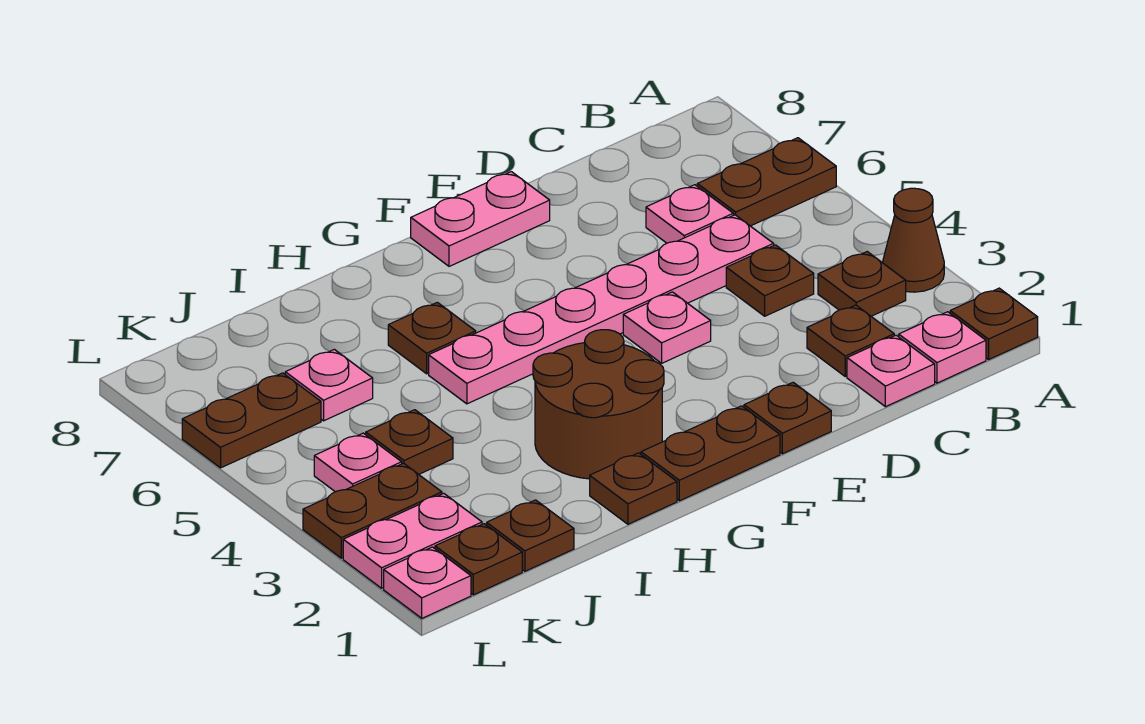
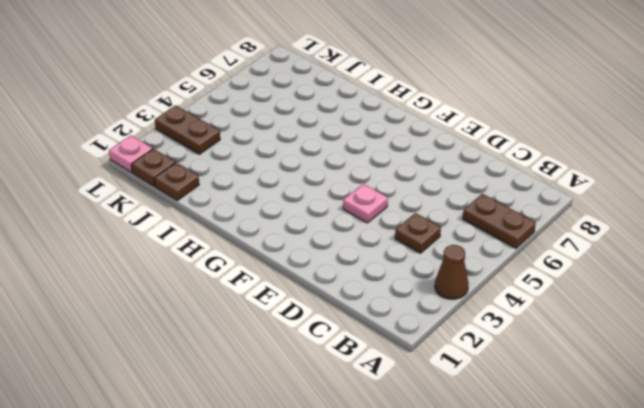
none -> brown plate A1 level 1
none -> pink plate B1 level 1
none -> brown plate B3 level 1

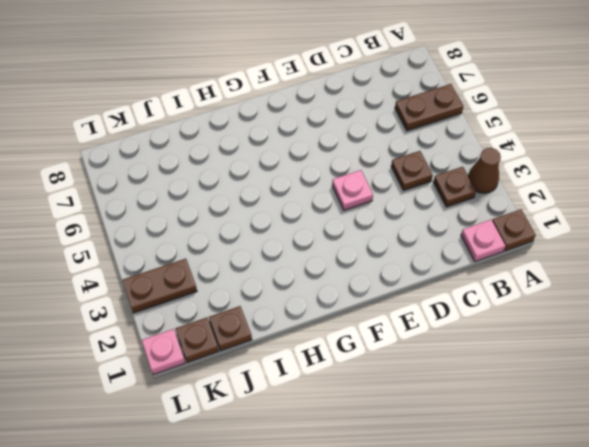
none -> pink plate C1 level 1
none -> brown plate C2 level 1
none -> pink plate C5:H5 level 1

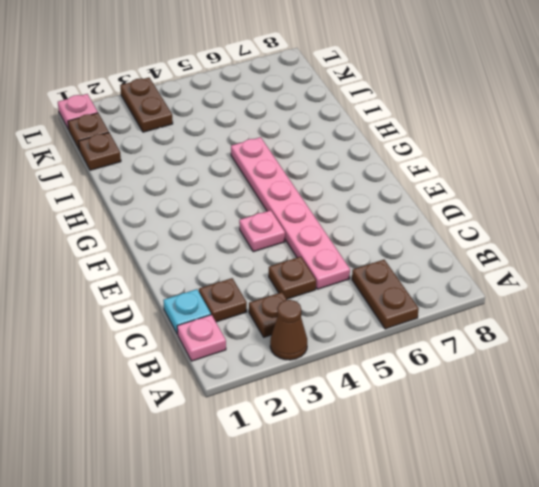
cyan plate C1 level 1 -> pink plate C1 level 1
none -> brown plate A1 level 1
none -> pink plate C6 level 1
none -> brown plate E1 level 1

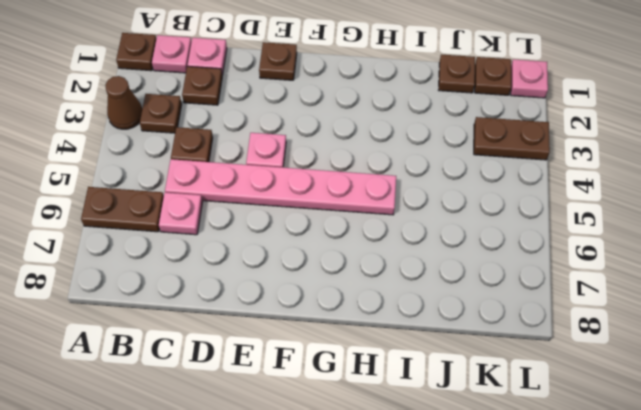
none -> pink plate E8:F8 level 1
none -> brown plate F1:G1 level 1
none -> brown round brick G2:H3 level 1

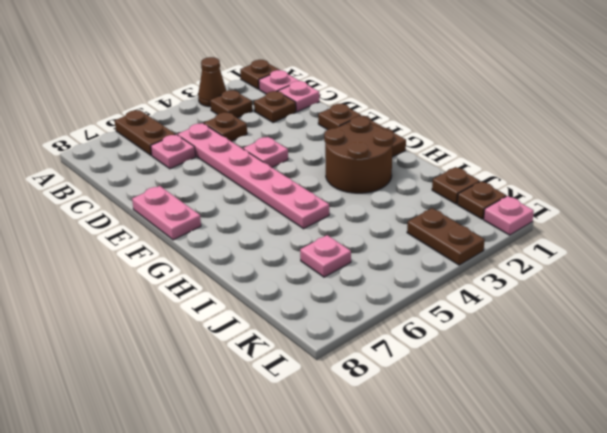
none -> brown plate H1 level 1
none -> brown plate H6 level 1
none -> brown plate J4 level 1

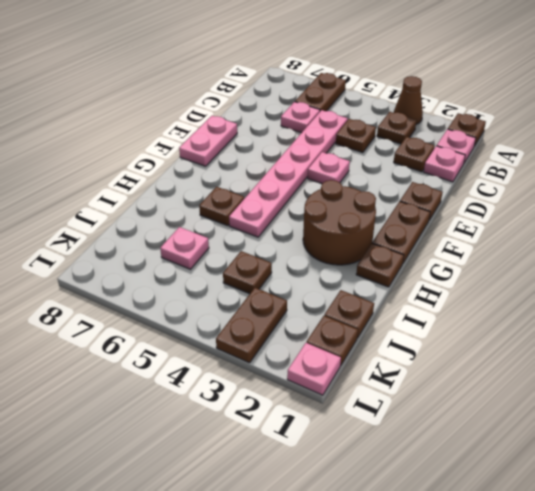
none -> pink plate K2:L2 level 1
none -> pink plate K4 level 1
none -> brown plate K6:L6 level 1

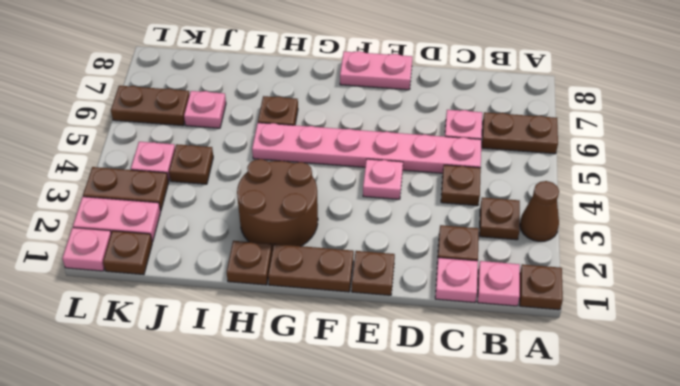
none -> brown plate J1 level 1

